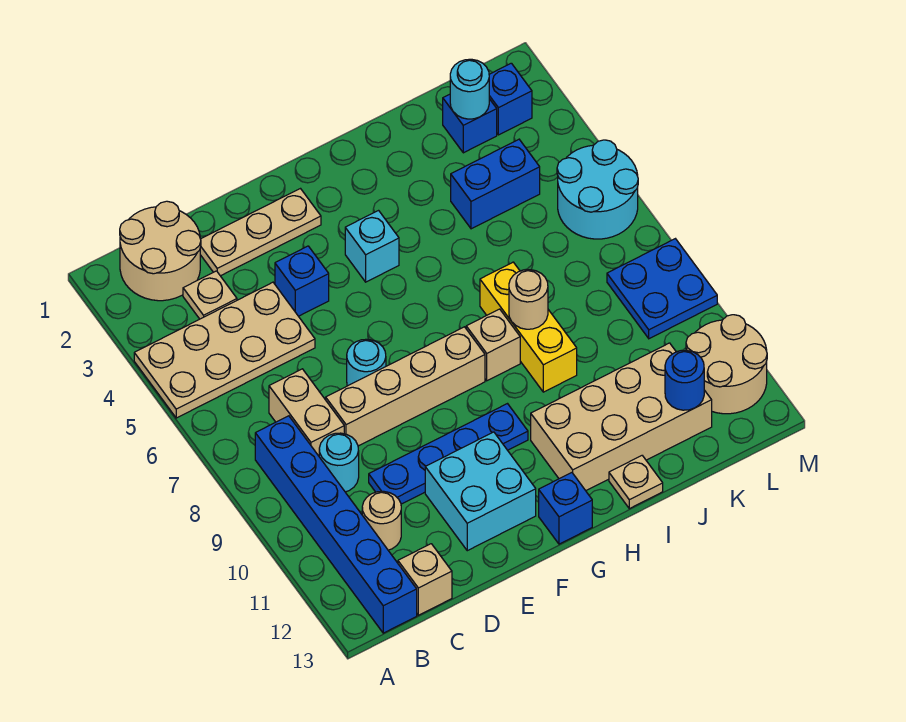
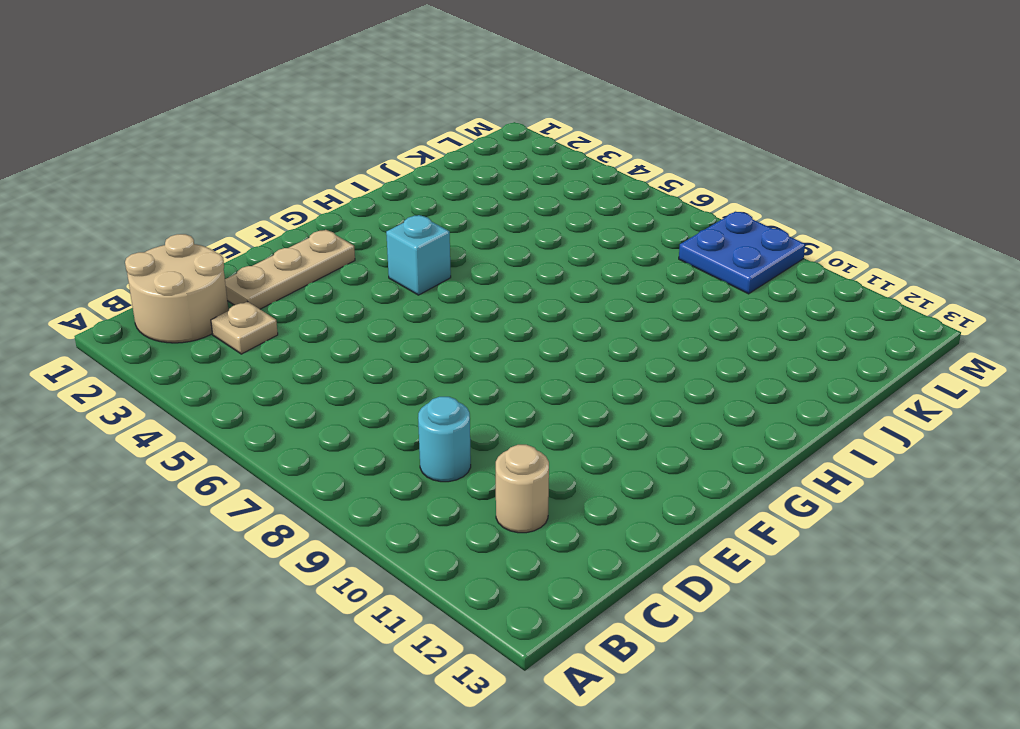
none -> tan plate A4:D5 level 1
none -> blue brick B8:B13 level 1
none -> tan brick C7:C8 level 1

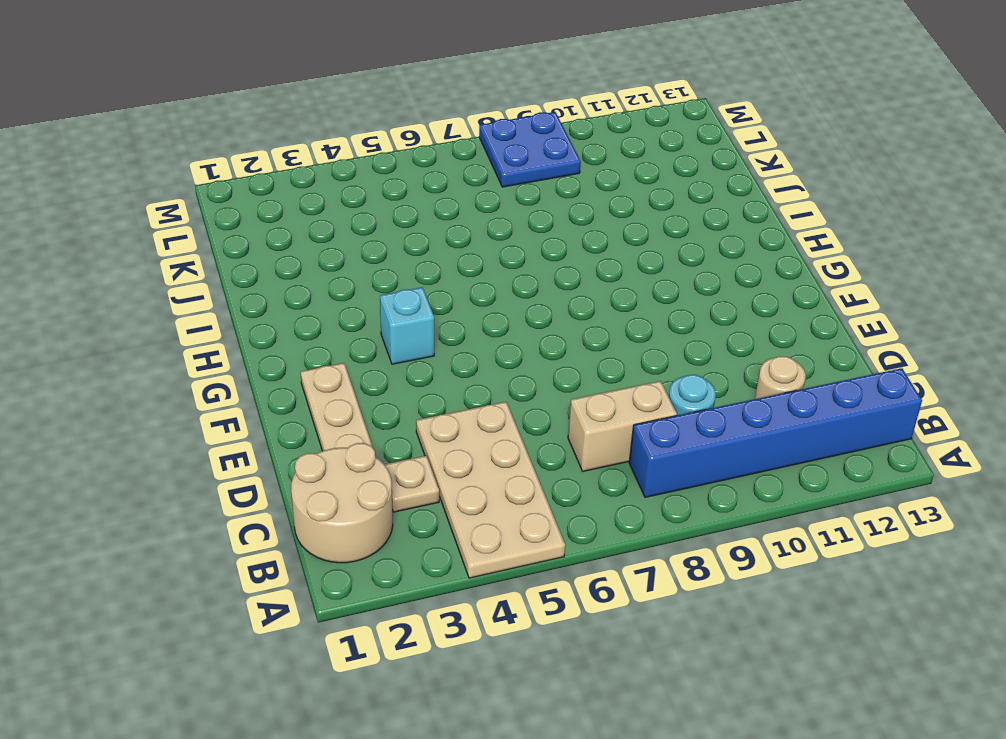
none -> tan brick C13 level 1
none -> tan brick D8:G8 level 1
none -> blue plate D10:G10 level 1

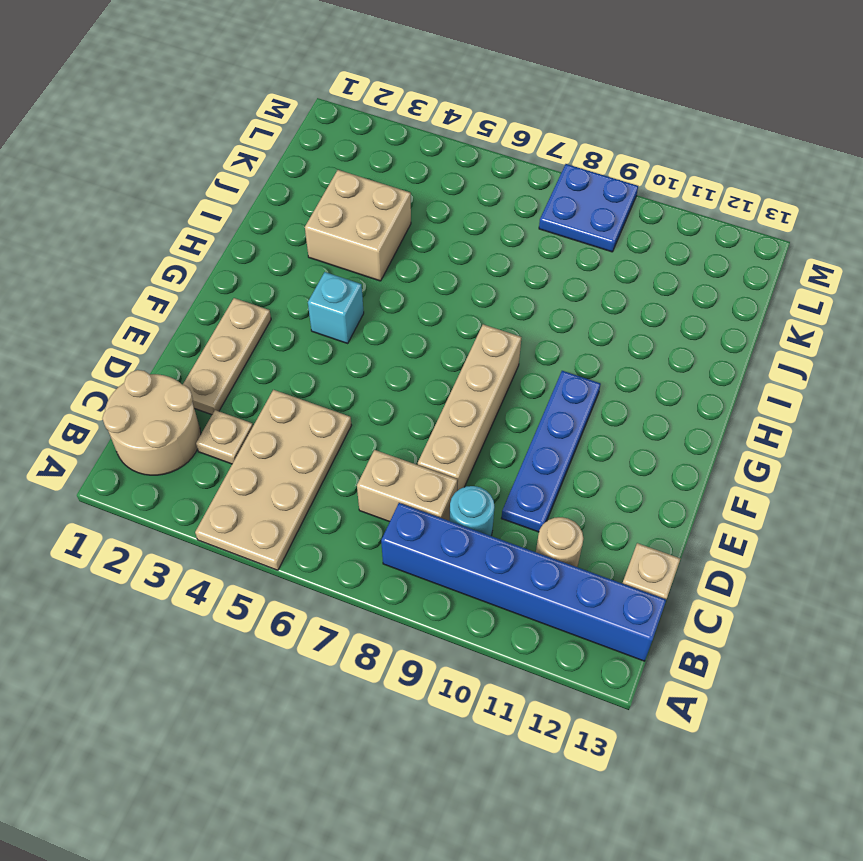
tan brick I3:J4 level 1 -> blue brick J4:K4 level 1
none -> blue brick E4 level 1
none -> cyan round brick E7 level 1
none -> cyan brick E11:F12 level 1

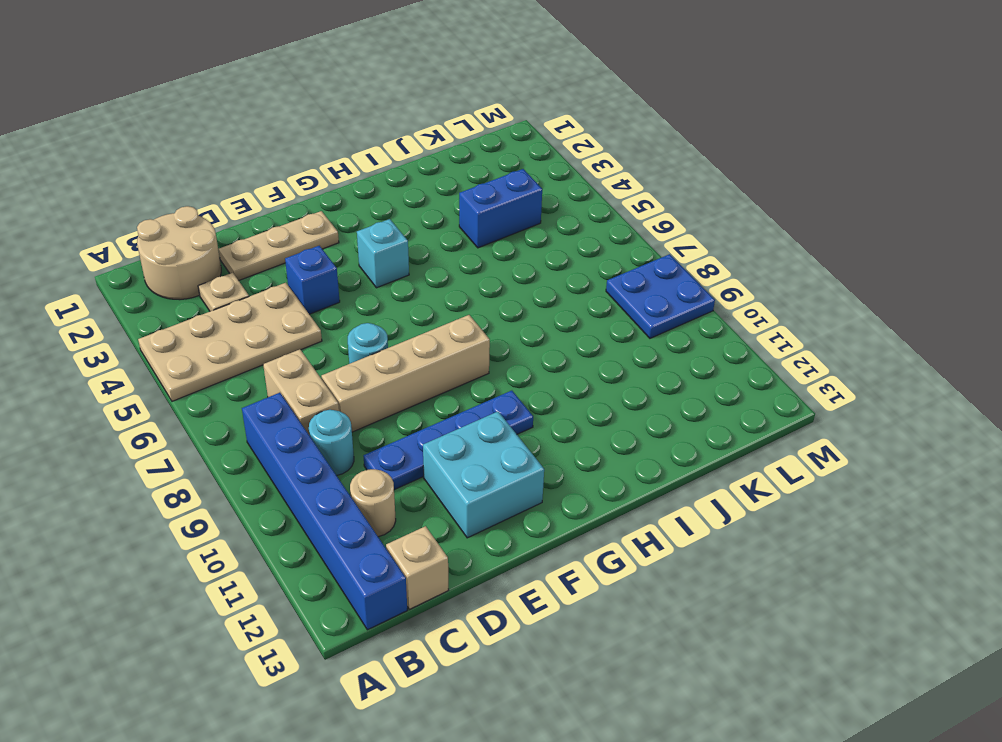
none -> blue brick G13 level 1
none -> tan brick H8 level 1
none -> tan brick H11:K12 level 1

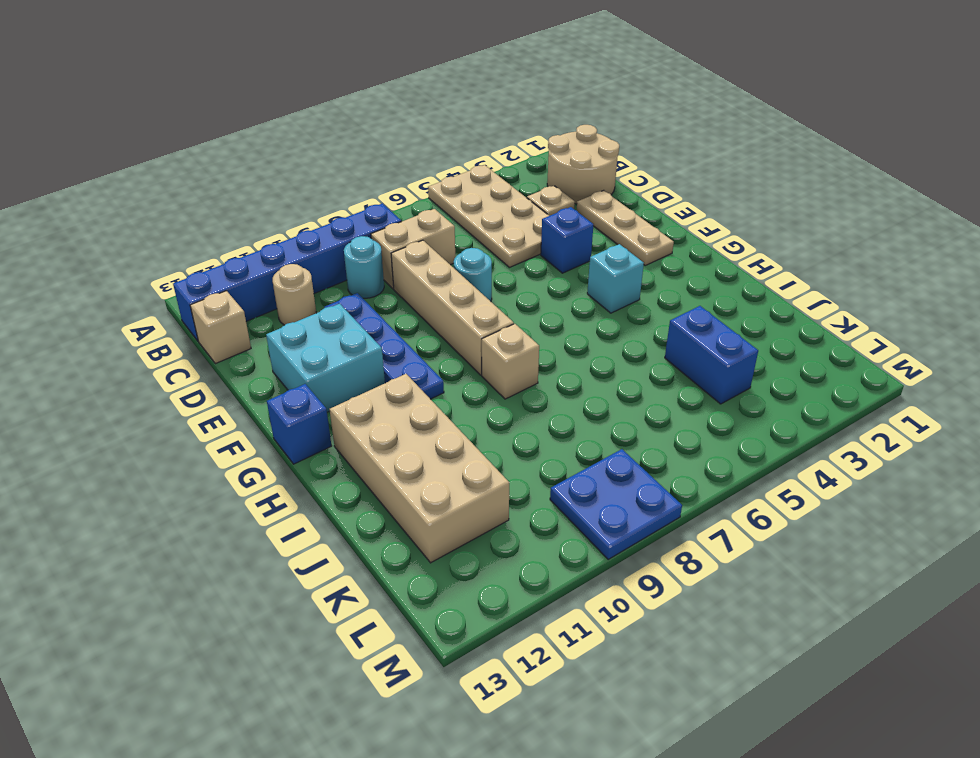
none -> yellow brick I7:I9 level 1
none -> tan plate I13 level 1
none -> blue brick K2 level 1

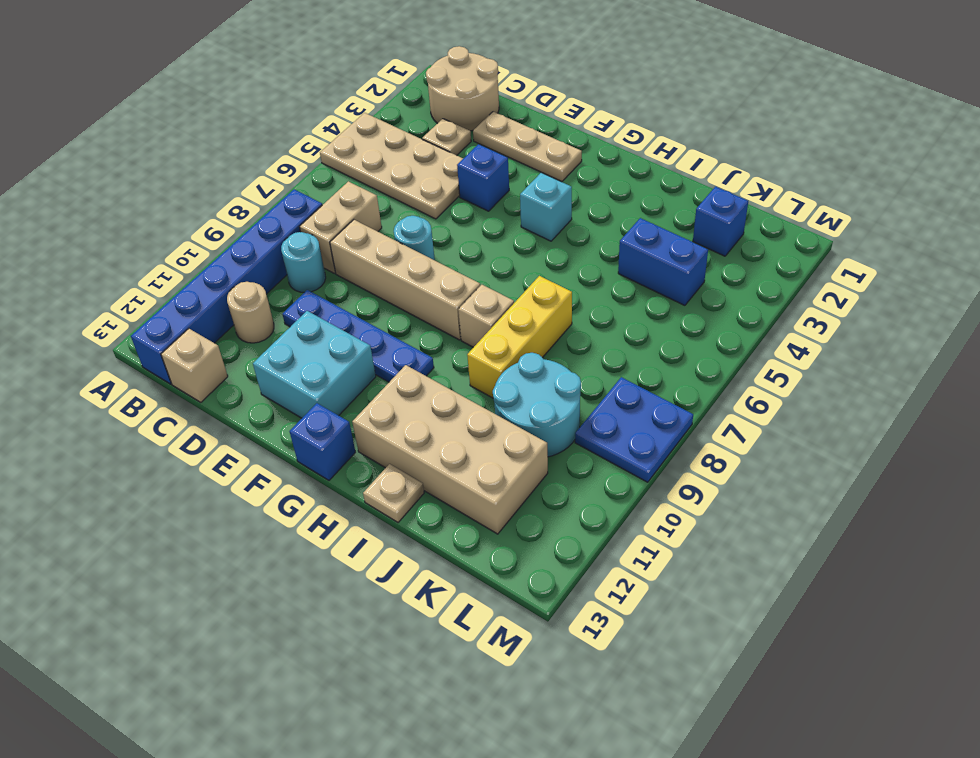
cyan round brick J9:K10 level 1 -> cyan round brick L5:M6 level 1
none -> blue brick L2 level 1
none -> tan round brick L11:M12 level 1
none -> tan round brick I8 level 2

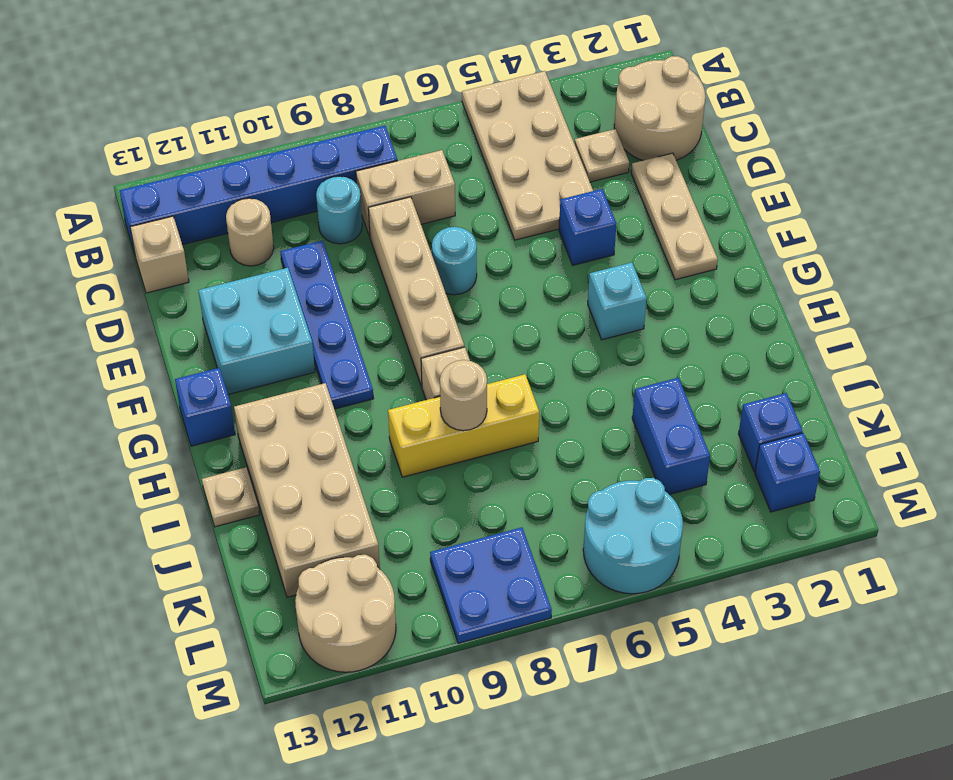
none -> cyan round brick K2 level 2
none -> blue round brick K12 level 2

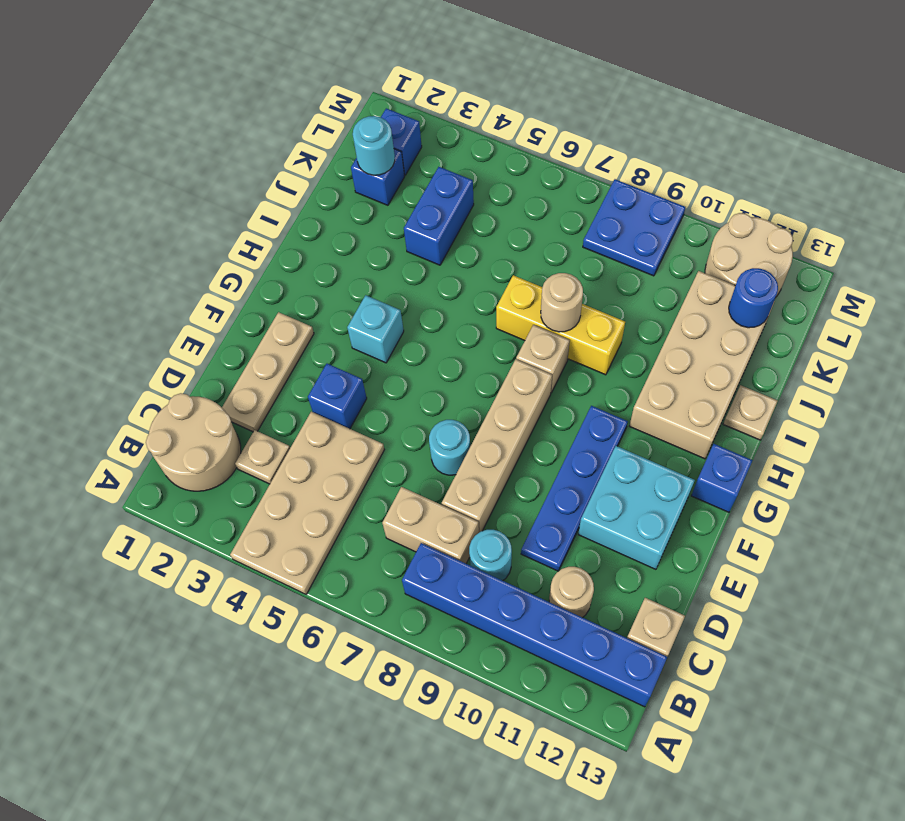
none -> cyan round brick L5:M6 level 1

